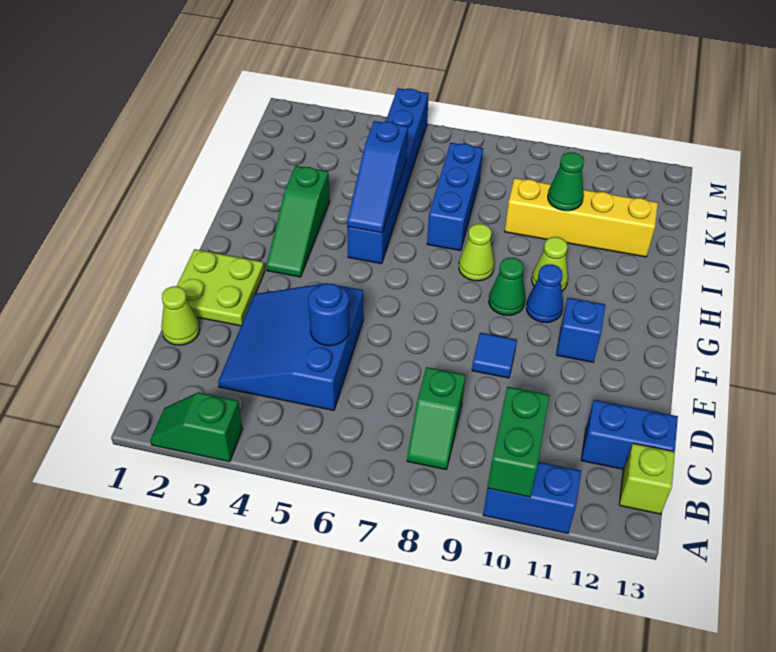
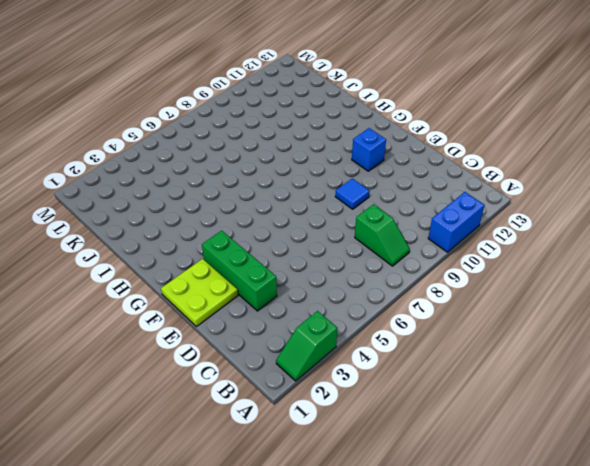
green brick D3:F3 level 1 -> blue slope C3:E5 level 1 top 5
none -> lime brick B13 level 1
none -> blue brick C12:C13 level 1
none -> lime cone D1 level 1

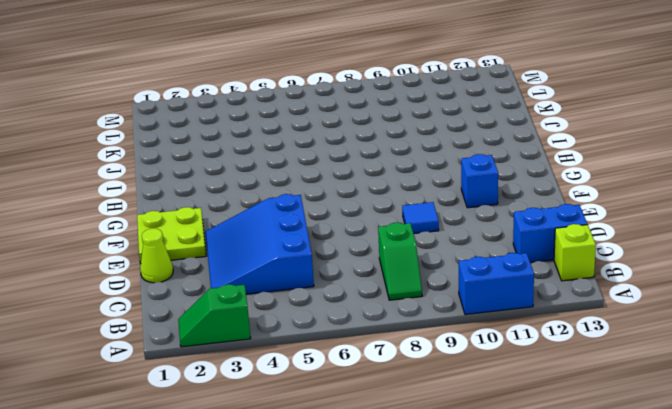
none -> green slope G3:I3 level 1 top I
none -> green cone G9 level 1
none -> blue cone G10 level 1

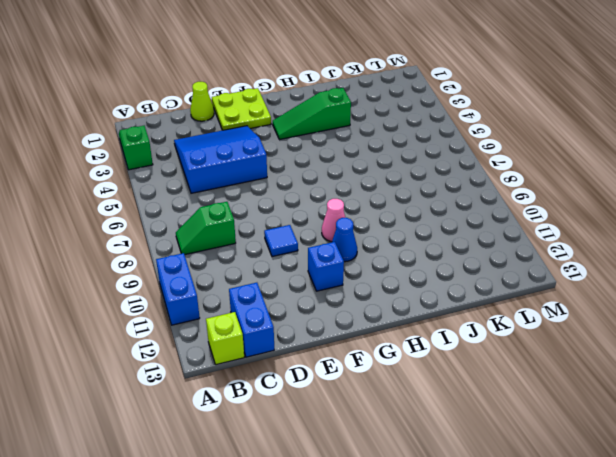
pink cone G9 level 1 -> green cone G9 level 1
none -> blue brick H5:M5 level 1
none -> lime cone H8 level 1
none -> lime cone H10 level 1

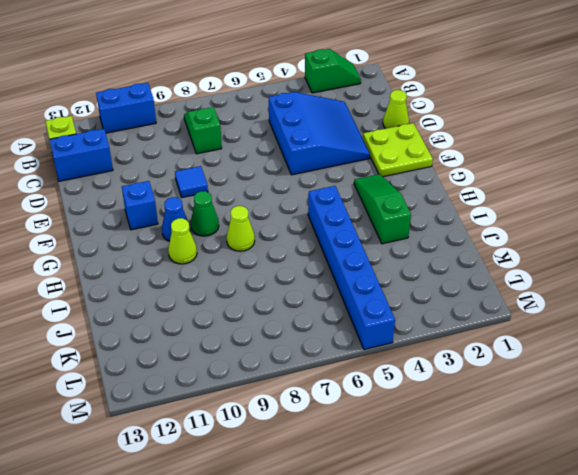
none -> blue brick I7:K7 level 1
none -> yellow brick J9:J12 level 1
none -> green brick A10:B10 level 2

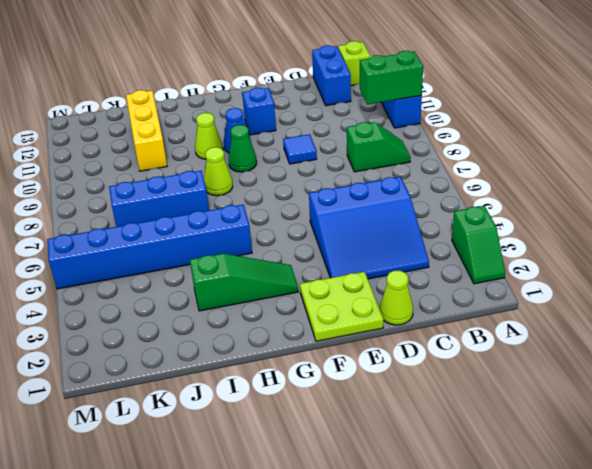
yellow brick J10:J12 level 1 -> yellow brick J9:J12 level 1
none -> blue round brick D5 level 2
none -> blue slope H5:J5 level 2 top J
none -> green cone J10 level 2

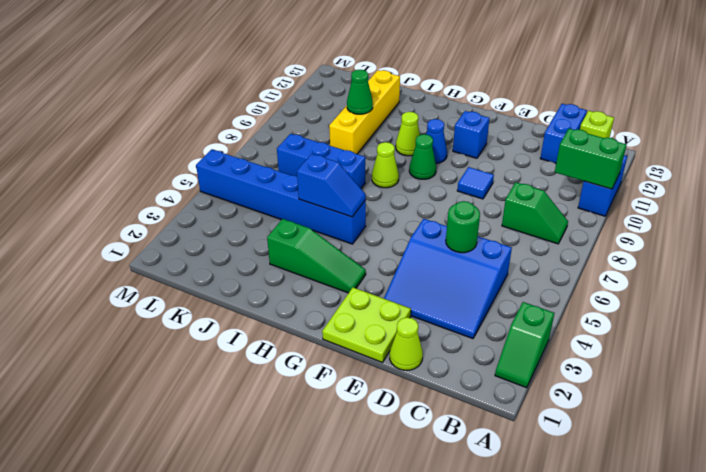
green round brick D5 level 2 -> blue round brick D5 level 2
blue slope H5:I5 level 2 top I -> blue slope H5:J5 level 2 top J

